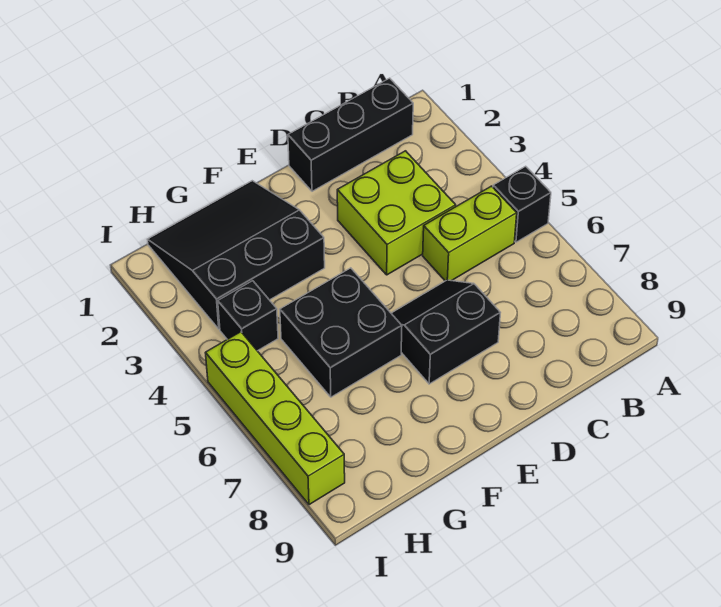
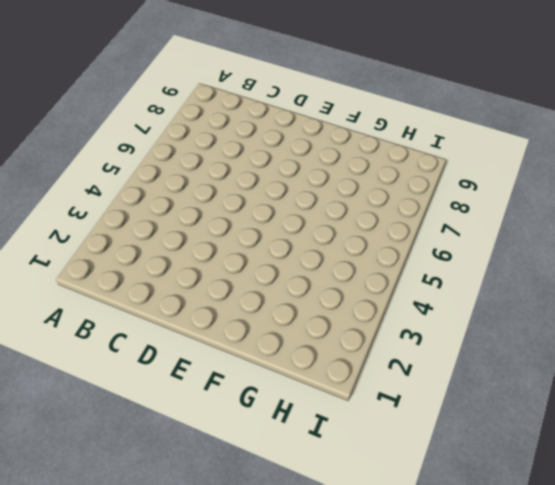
none -> black brick A5 level 1
none -> black brick B1:D1 level 1

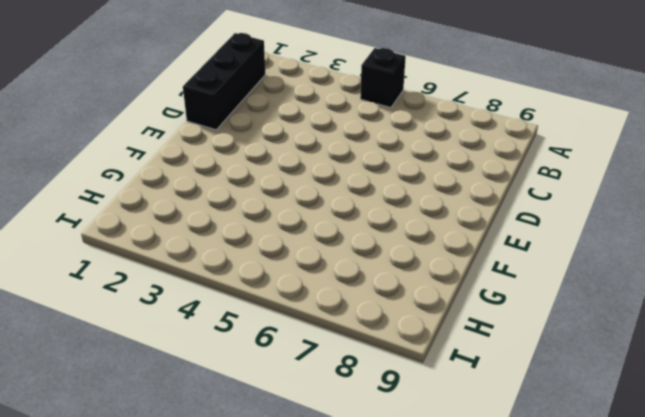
none -> lime brick B5:C5 level 1
none -> lime brick C3:D4 level 1

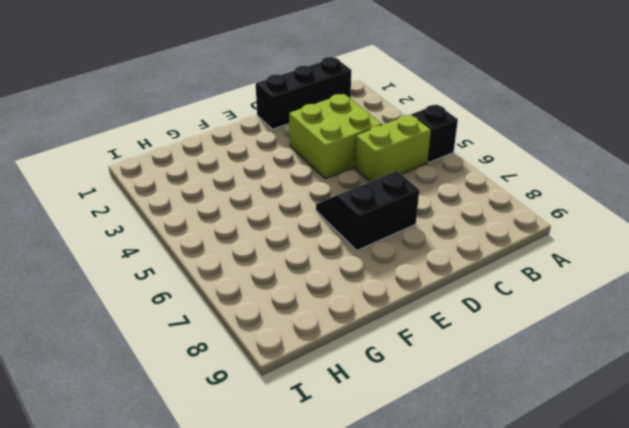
none -> black slope F1:H3 level 1 top 3
none -> black brick F5:G6 level 1

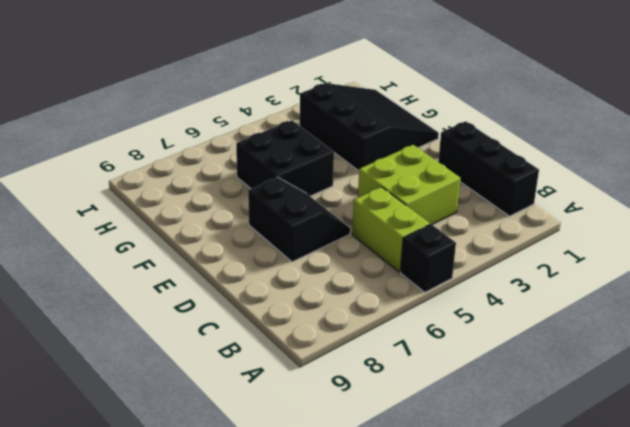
none -> black brick H4 level 1
none -> lime brick I5:I8 level 1

